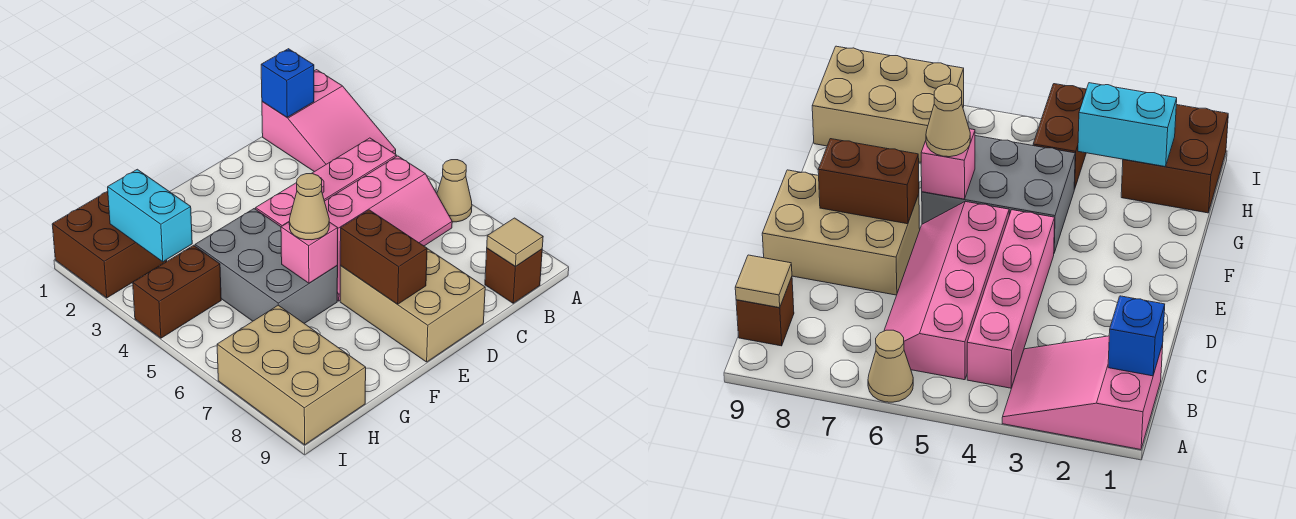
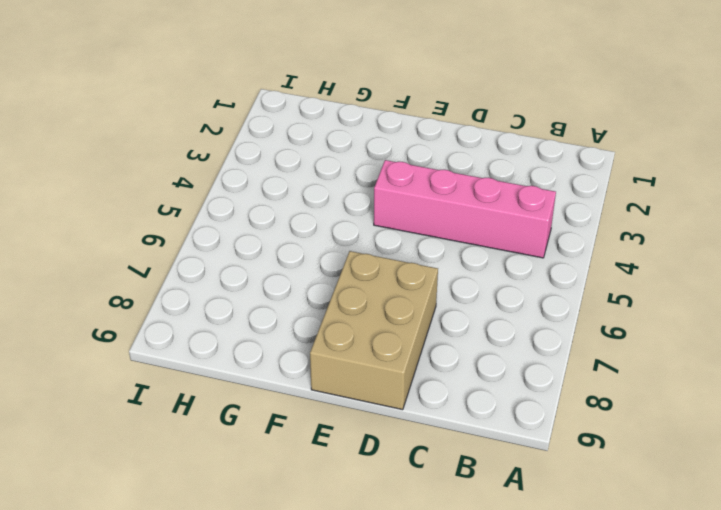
none -> pink slope A1:B3 level 1 top 1
none -> tan cone A6 level 1
none -> pink slope B5:E6 level 1 top 5

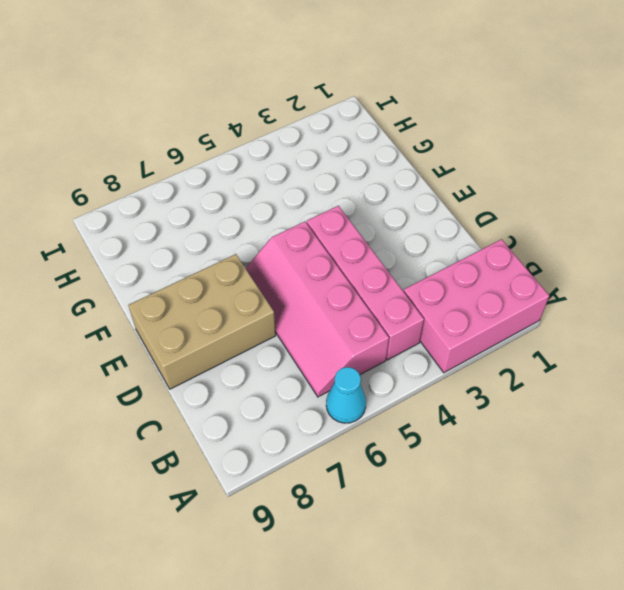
pink brick A1:B3 level 1 -> pink slope A1:B3 level 1 top 1
cyan cone A6 level 1 -> tan cone A6 level 1
none -> brown brick B9 level 1
none -> grey brick F4:G6 level 1
none -> brown brick H1:I2 level 1

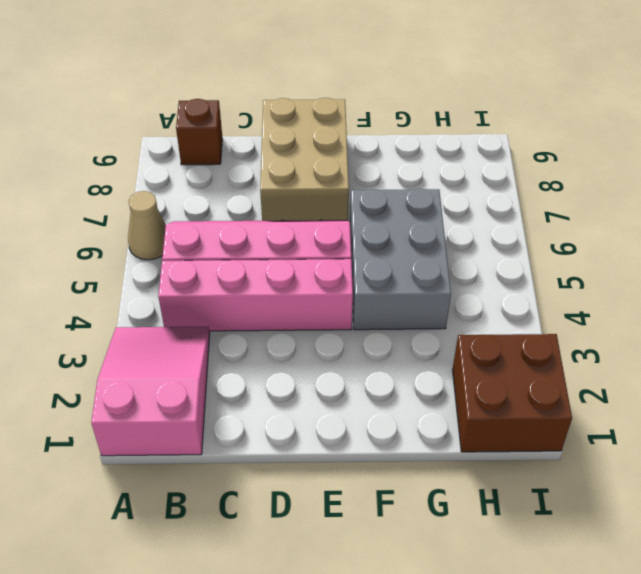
none -> brown brick H4:I4 level 1
none -> tan brick H7:I9 level 1
none -> blue brick B1 level 2

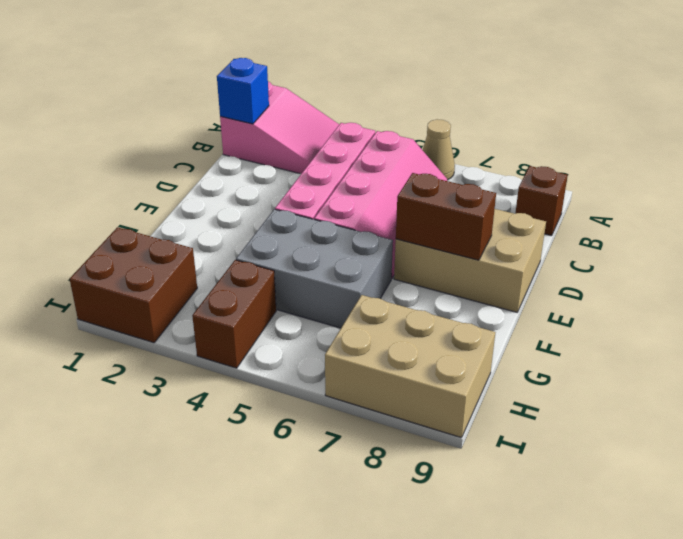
none -> tan tile B9 level 2
none -> pink brick F6 level 2
none -> cyan brick H2:H3 level 2

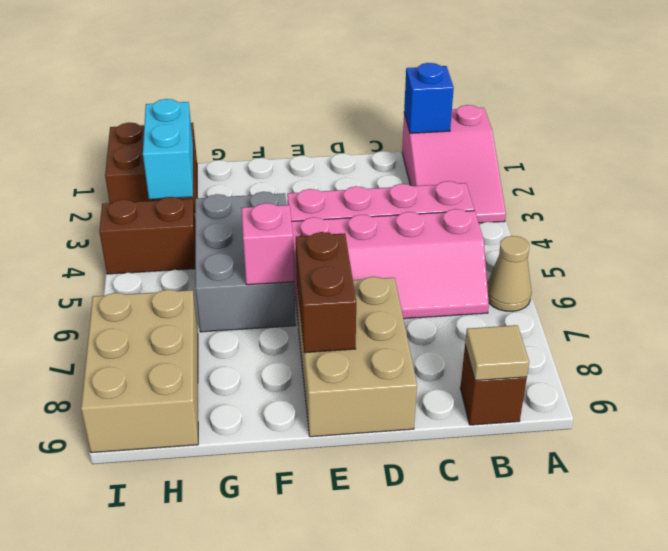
none -> tan cone F6 level 3

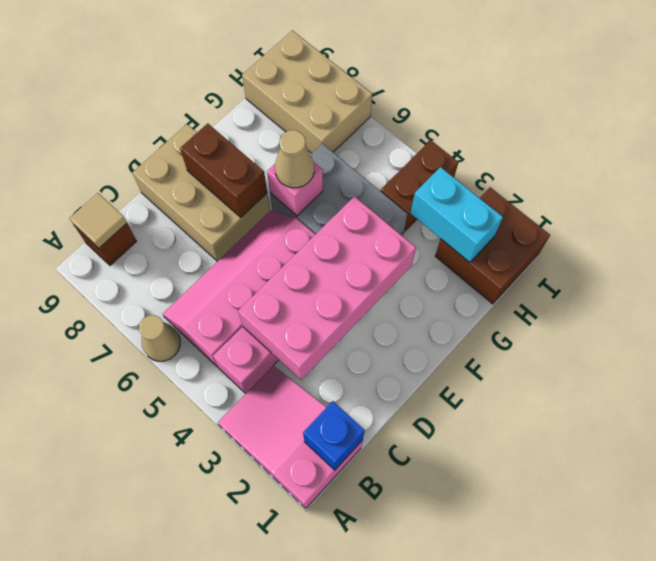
pink brick C3:F4 level 2 -> none

